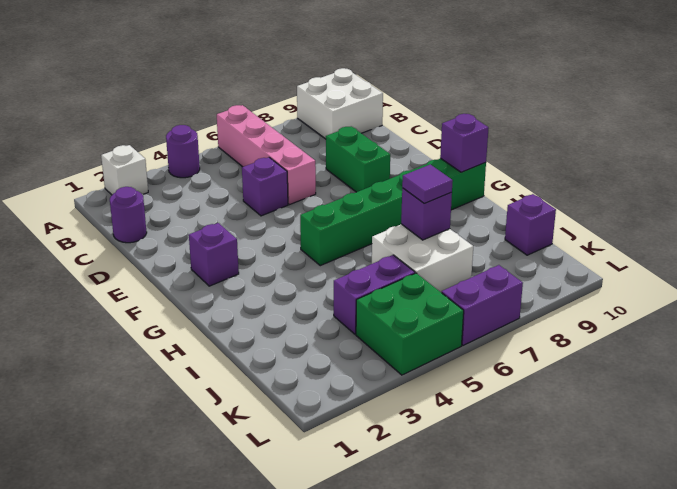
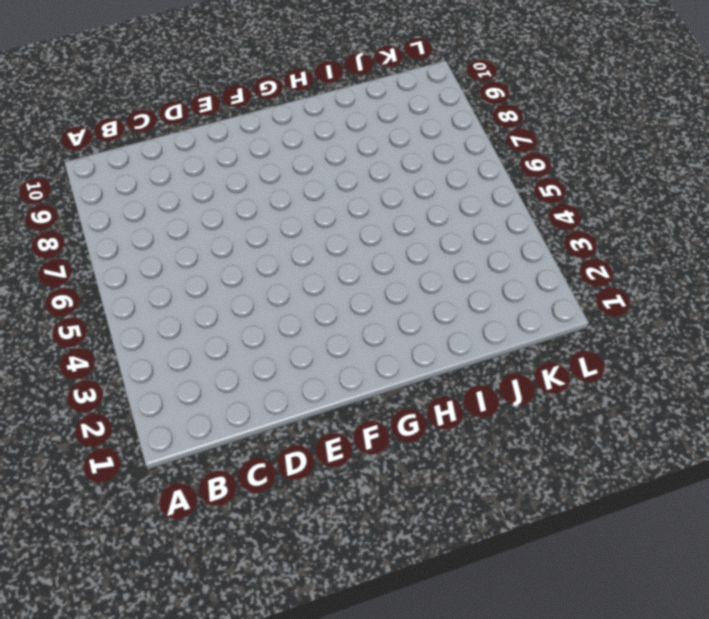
none -> white brick A2 level 1
none -> purple round brick A4 level 1
none -> pink brick A6:D6 level 1

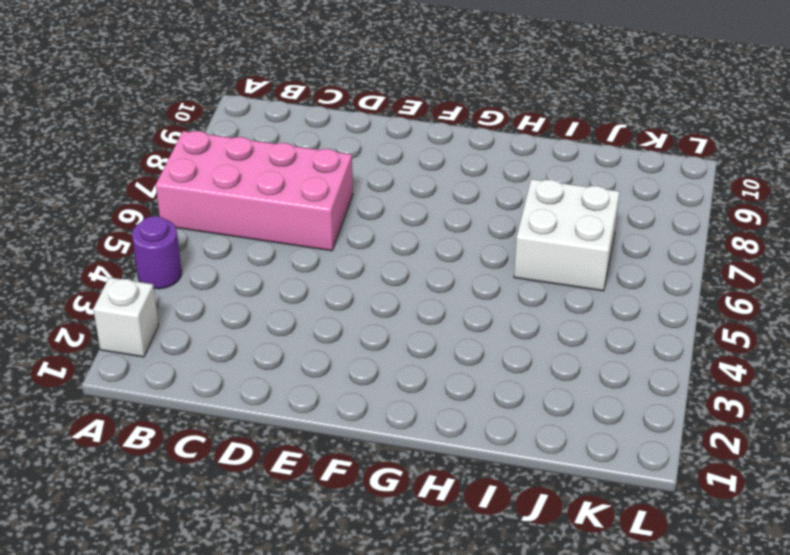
pink brick A6:D7 level 1 -> pink brick A6:D6 level 1
none -> white brick A9:B10 level 1
none -> purple round brick C1 level 1
none -> purple brick D5 level 1

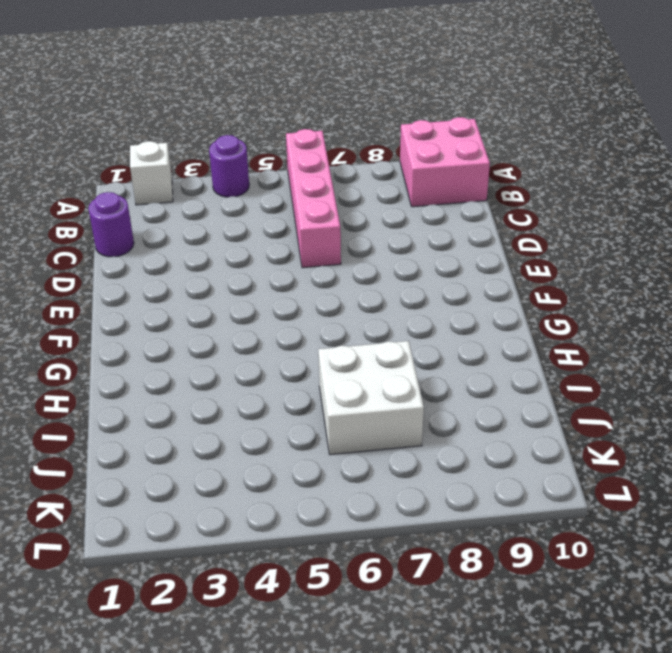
pink brick A9:B10 level 1 -> white brick A9:B10 level 1
none -> purple brick D5 level 1
none -> green brick D8:E8 level 1
none -> purple brick F2 level 1

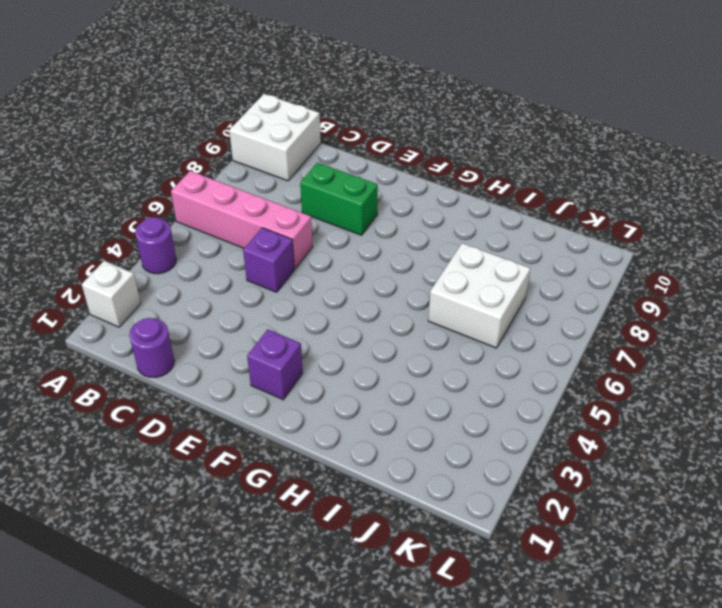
none -> green brick G5:G10 level 1
none -> purple brick J4:J5 level 1
none -> purple brick J10 level 1

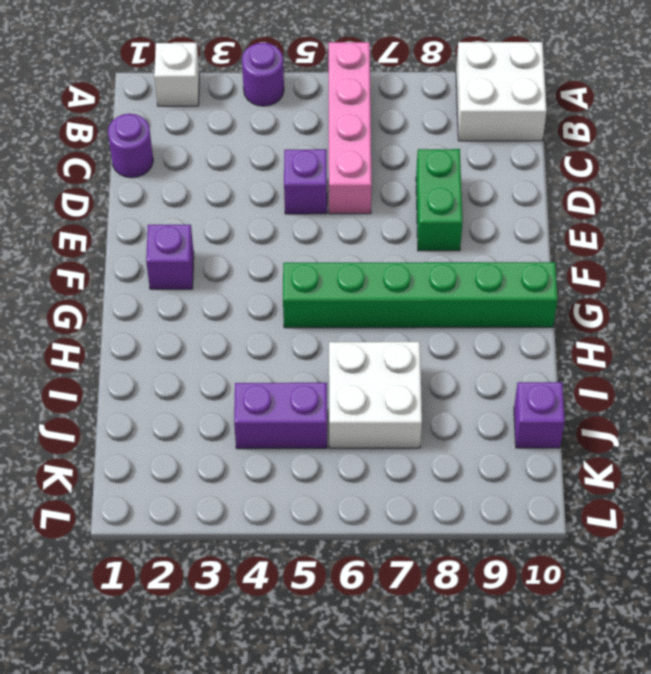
none -> green brick K4:L5 level 1
none -> purple brick L6:L7 level 1
none -> purple brick G10 level 2

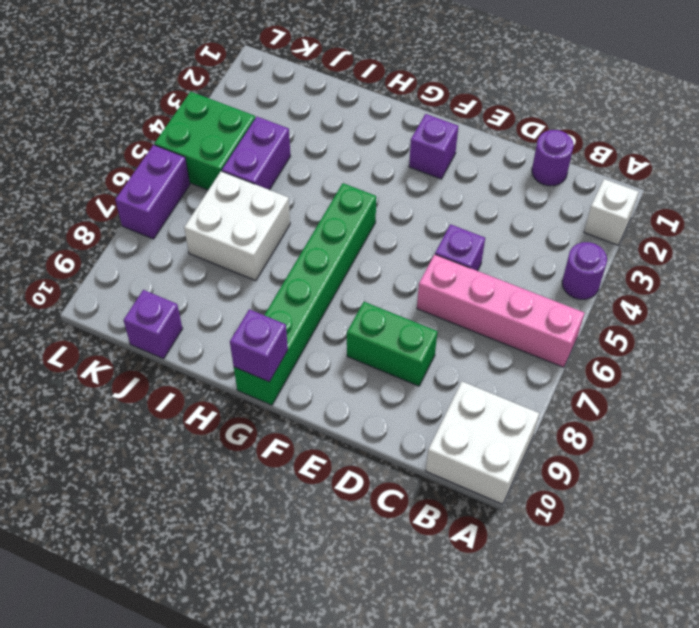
none -> purple brick I7 level 2
none -> purple tile I7 level 3

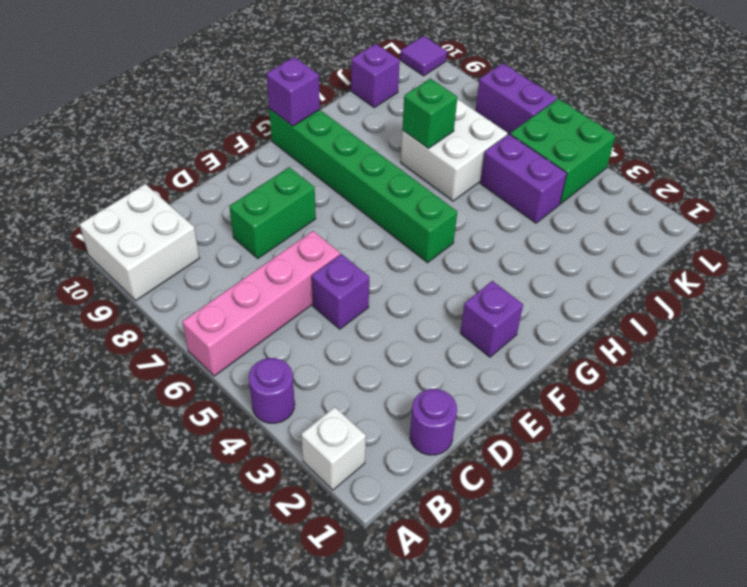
green brick I7 level 2 -> purple brick I7 level 2
purple tile L10 level 1 -> purple tile I7 level 3

